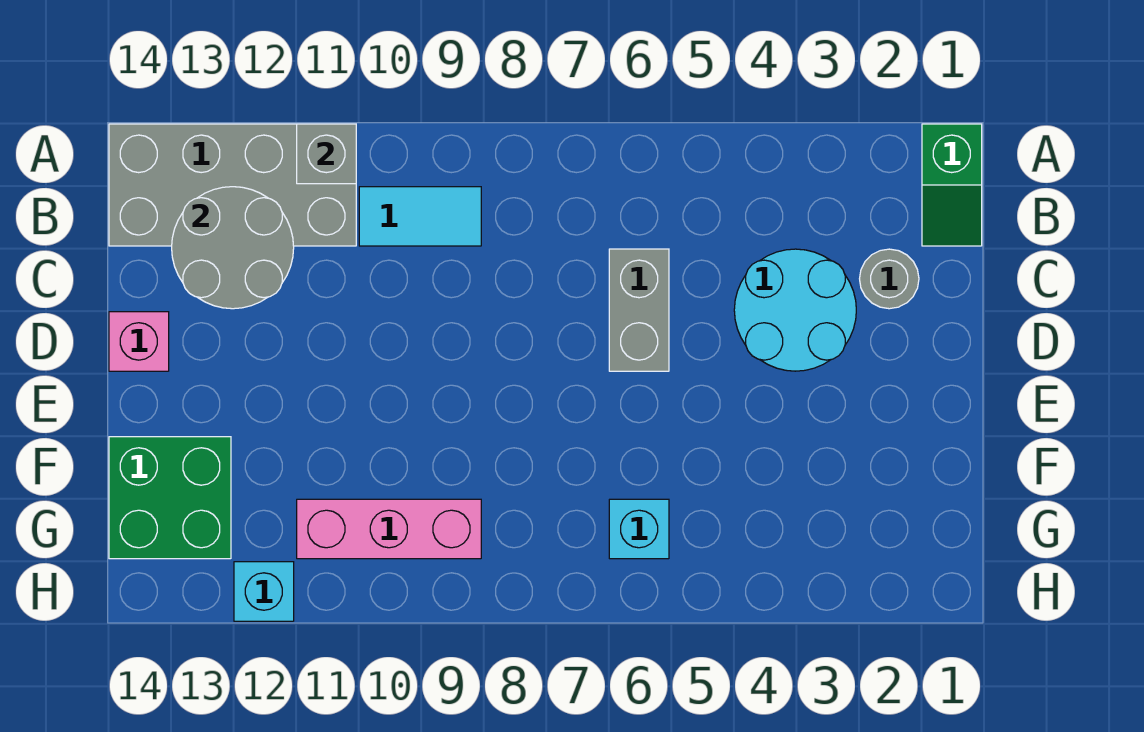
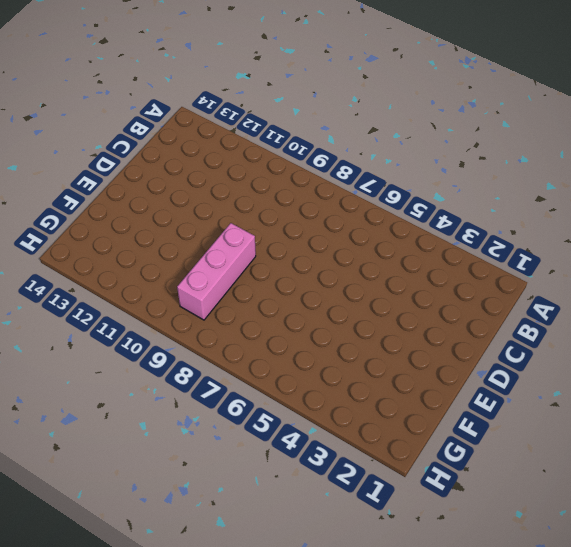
pink brick E9:G9 level 1 -> pink brick G9:G11 level 1
none -> green slope A1:B1 level 1 top A
none -> grey brick A11:B14 level 1
none -> cyan tile B9:B10 level 1

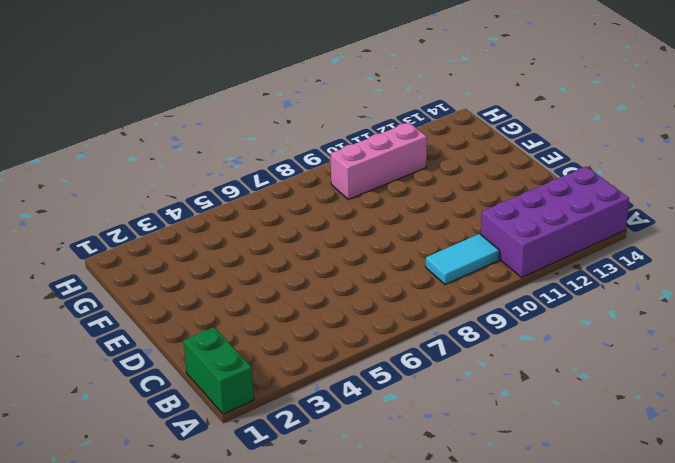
green brick A1:B1 level 1 -> green slope A1:B1 level 1 top A
purple brick A11:B14 level 1 -> grey brick A11:B14 level 1
none -> grey round brick C2 level 1
none -> cyan round brick C3:D4 level 1
none -> grey brick C6:D6 level 1

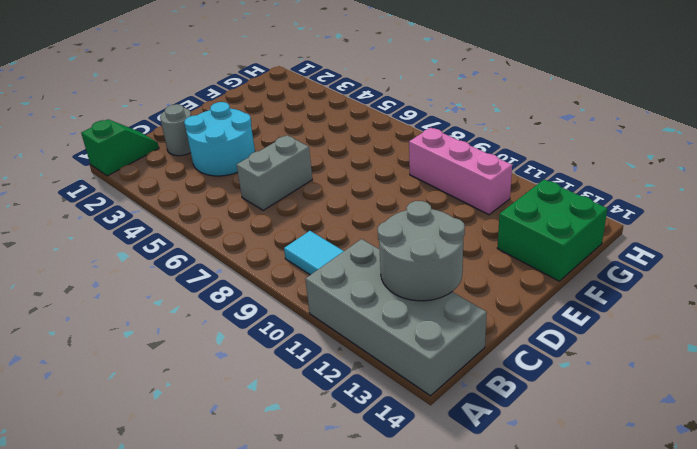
none -> pink brick D14 level 1
none -> cyan brick G6 level 1
none -> cyan brick H12 level 1

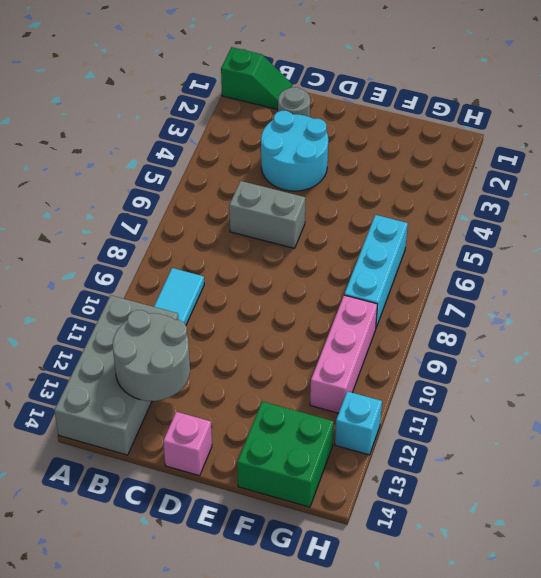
cyan brick G6:G8 level 1 -> cyan brick G6 level 1
none -> grey brick A11 level 2

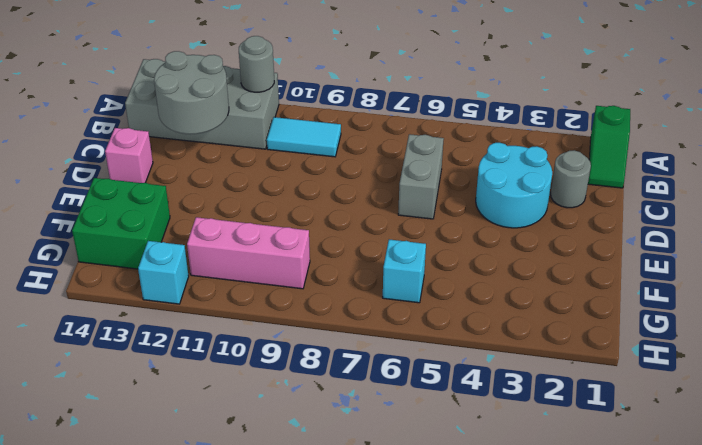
grey round brick A11 level 2 -> grey brick A11 level 2

